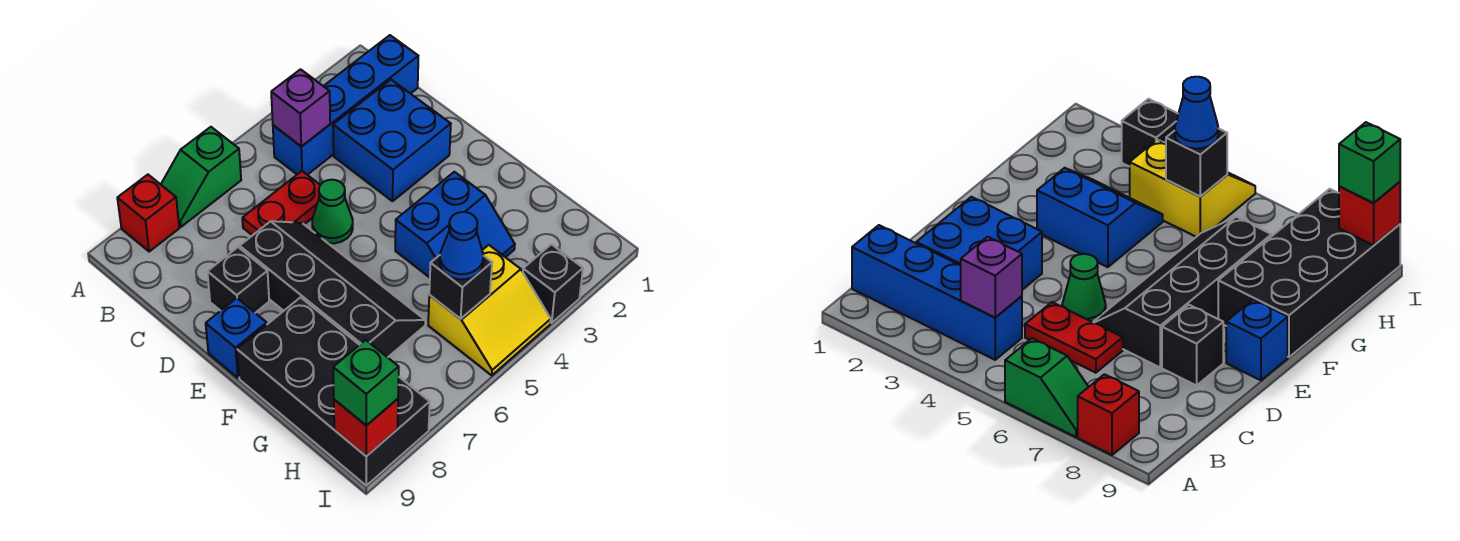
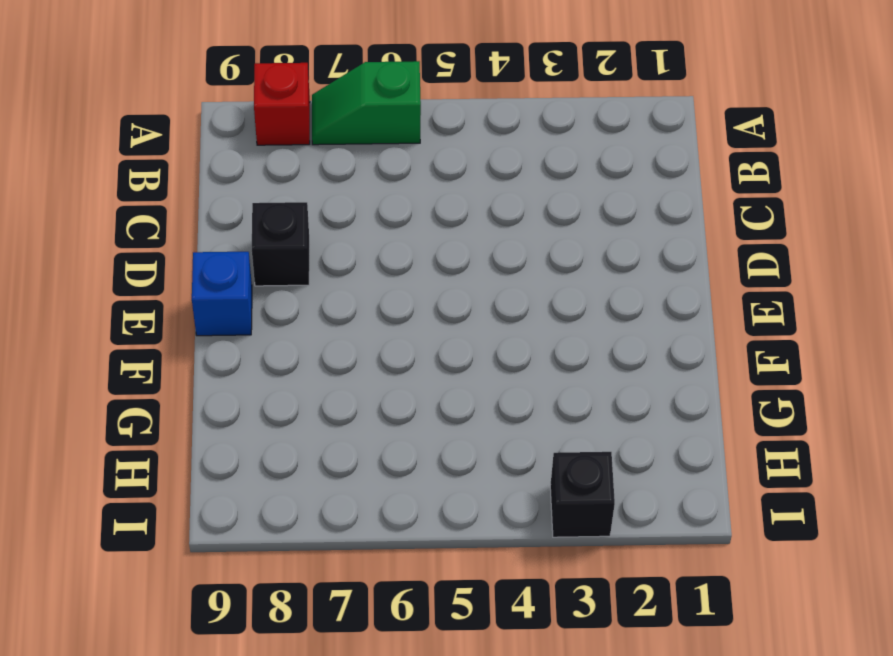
none -> blue brick B1:B4 level 1
none -> blue brick C2:D3 level 1
none -> red plate C5:C6 level 1

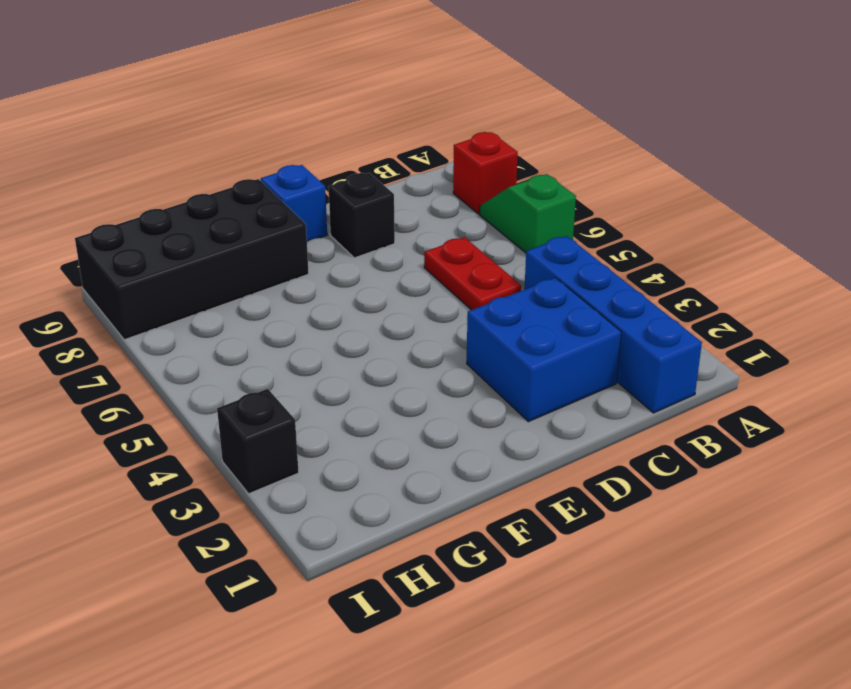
none -> green cone D5 level 1
none -> black slope D6:G7 level 1 top 7
none -> blue slope F3:G4 level 1 top F

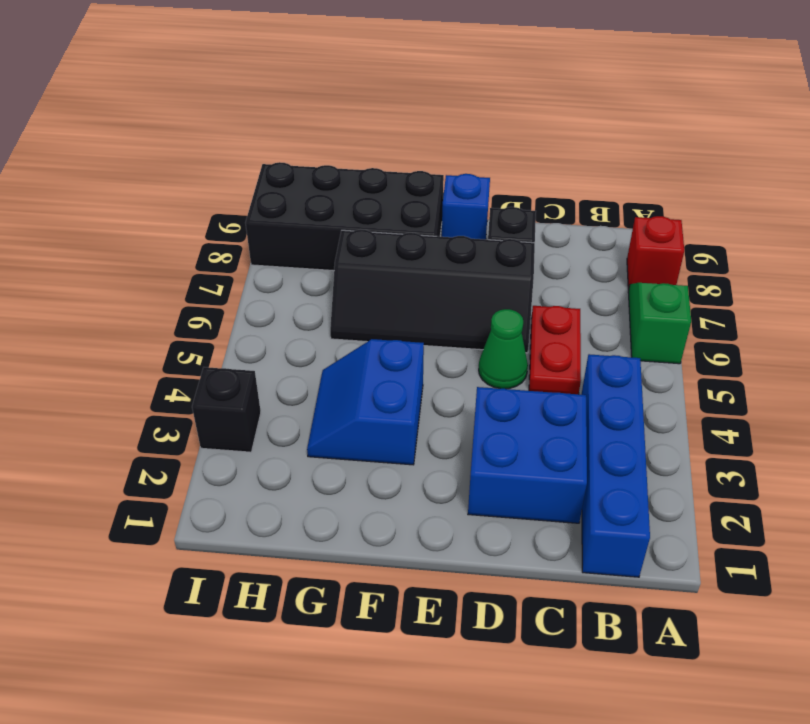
none -> yellow slope H4:I5 level 1 top H
none -> purple brick B4 level 2
none -> black brick H5 level 2

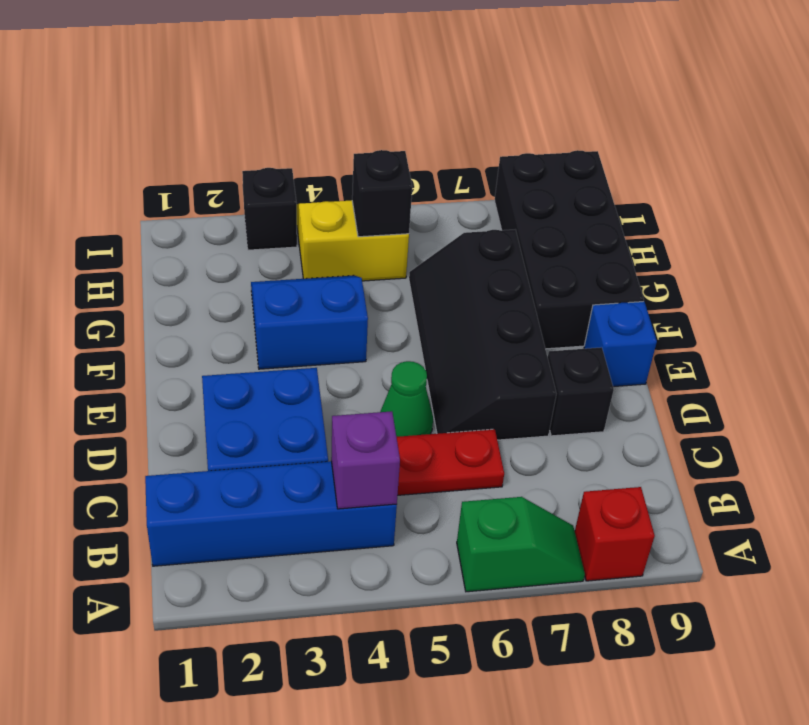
none -> red brick I9 level 2
none -> blue cone H5 level 3
none -> green brick I9 level 3

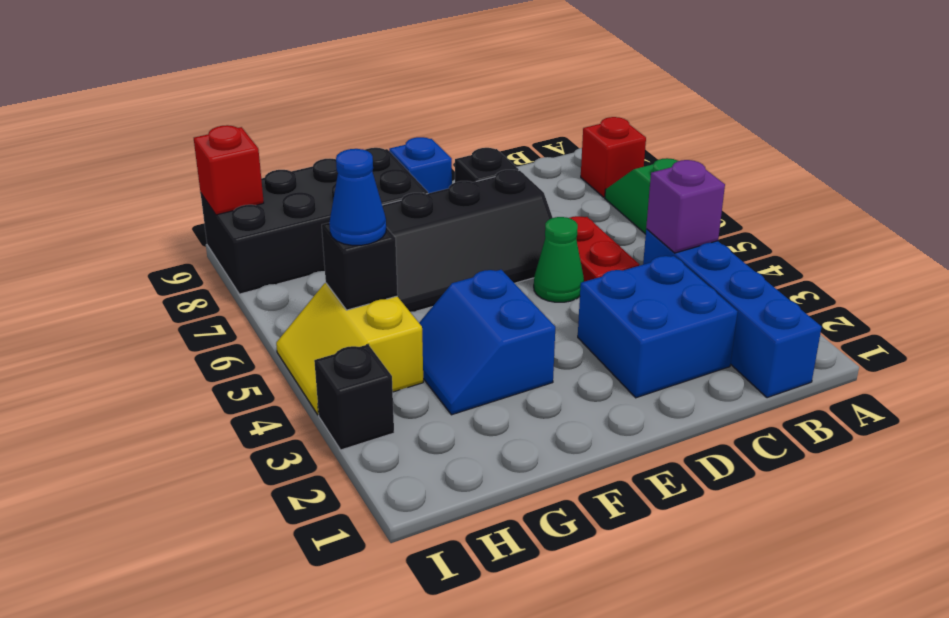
none -> green brick I9 level 3

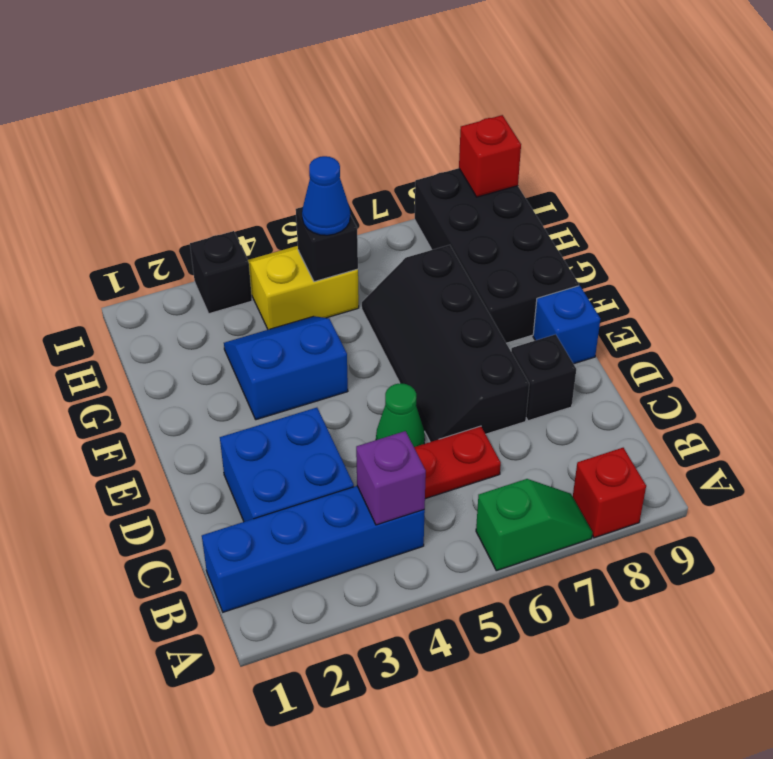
none -> green brick I9 level 3

